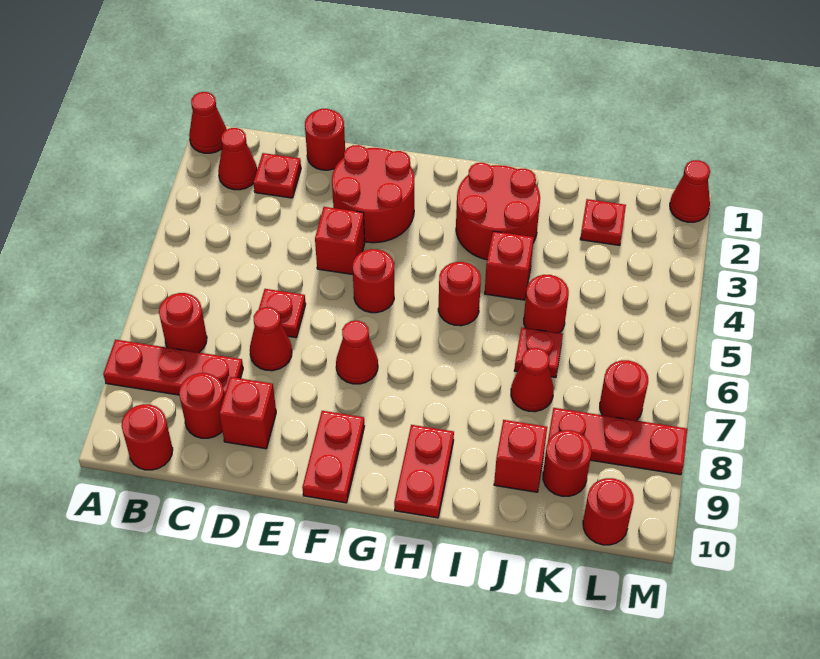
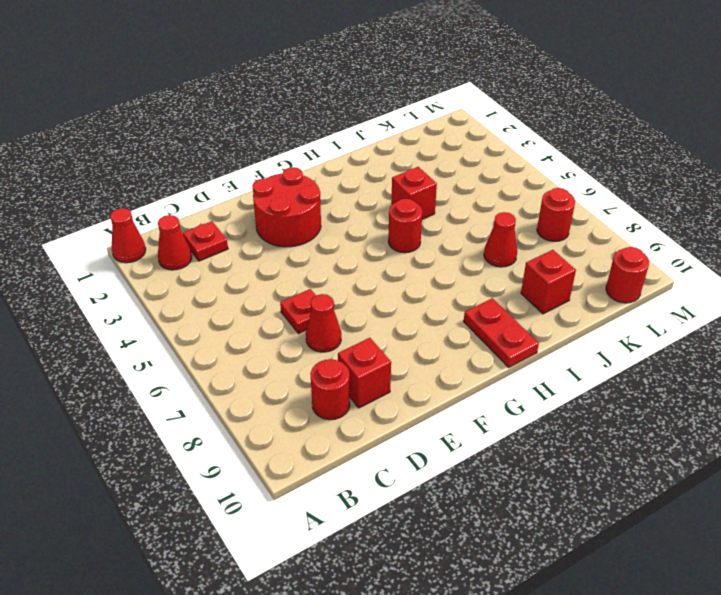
none -> red plate A8:C8 level 1
none -> red round brick B7 level 1
none -> red round brick B10 level 1
none -> red round brick D1 level 1

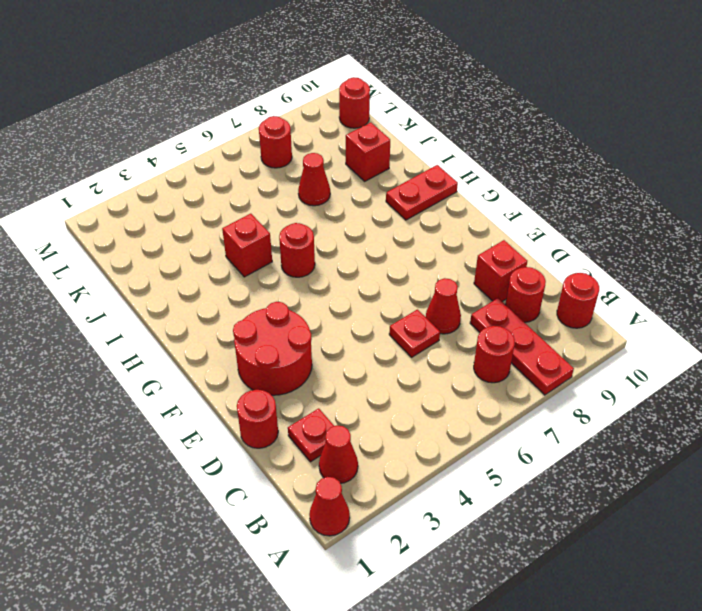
none -> red brick E4 level 1
none -> red round brick F5 level 1
none -> red cone F7 level 1
none -> red plate F9:F10 level 1

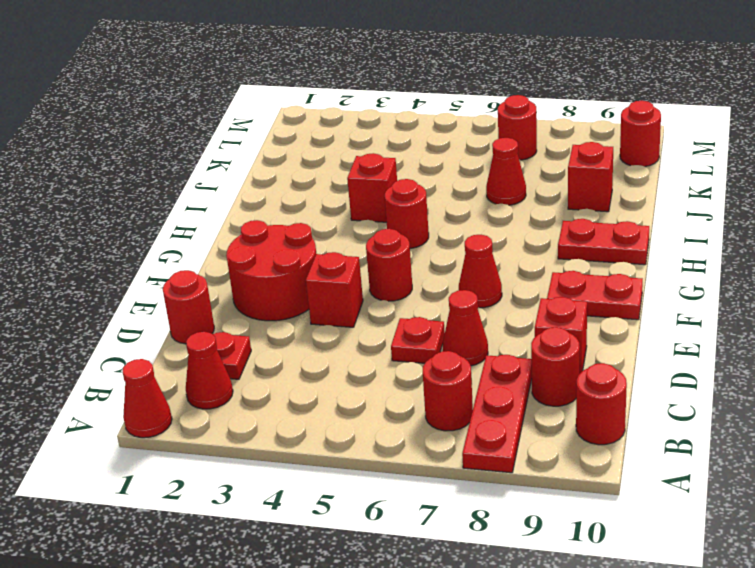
none -> red round brick H2:I3 level 1
none -> red round brick J5 level 1
none -> red plate J6 level 1
none -> red plate K2 level 1

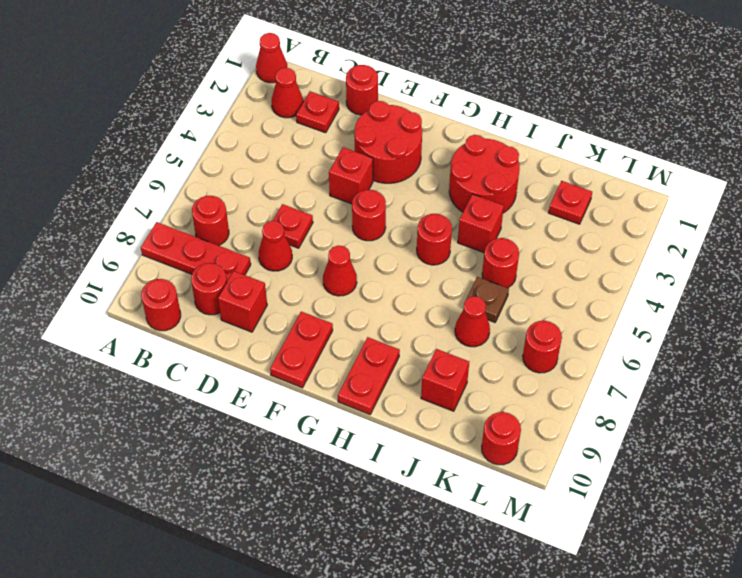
brown plate J6 level 1 -> red plate J6 level 1
none -> red plate K8:M8 level 1
none -> red round brick K9 level 1
none -> red cone M1 level 1

